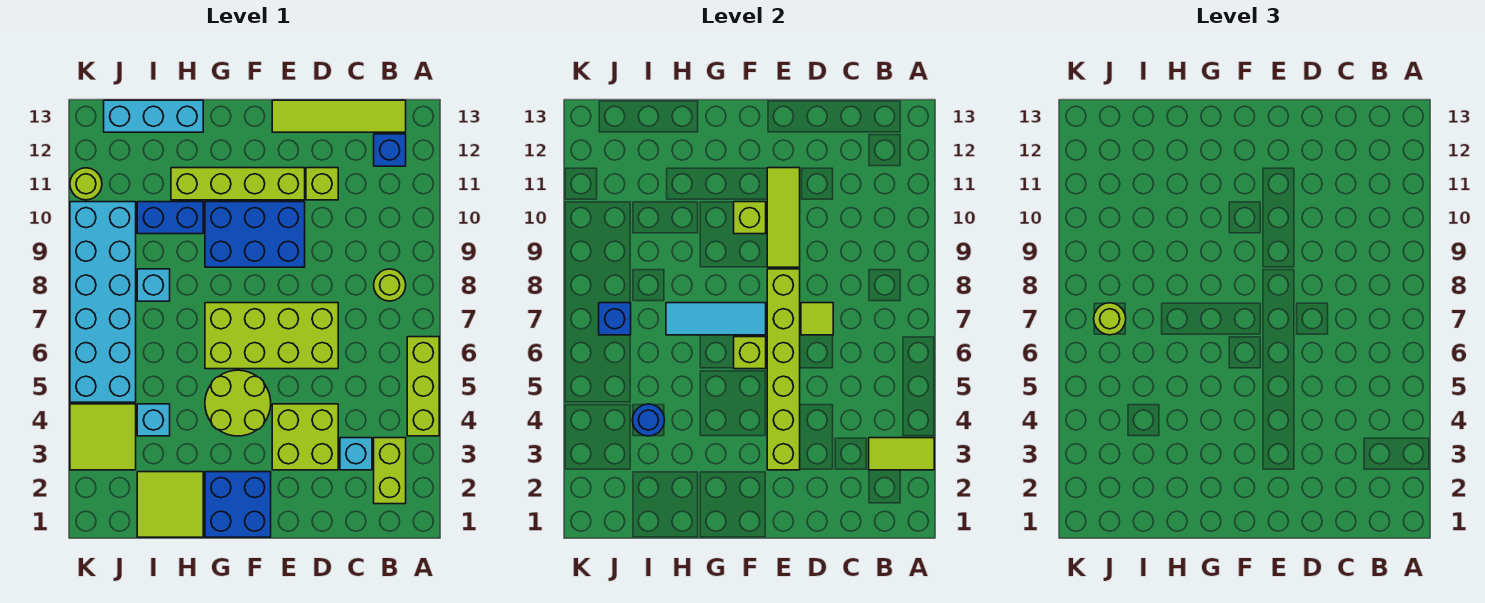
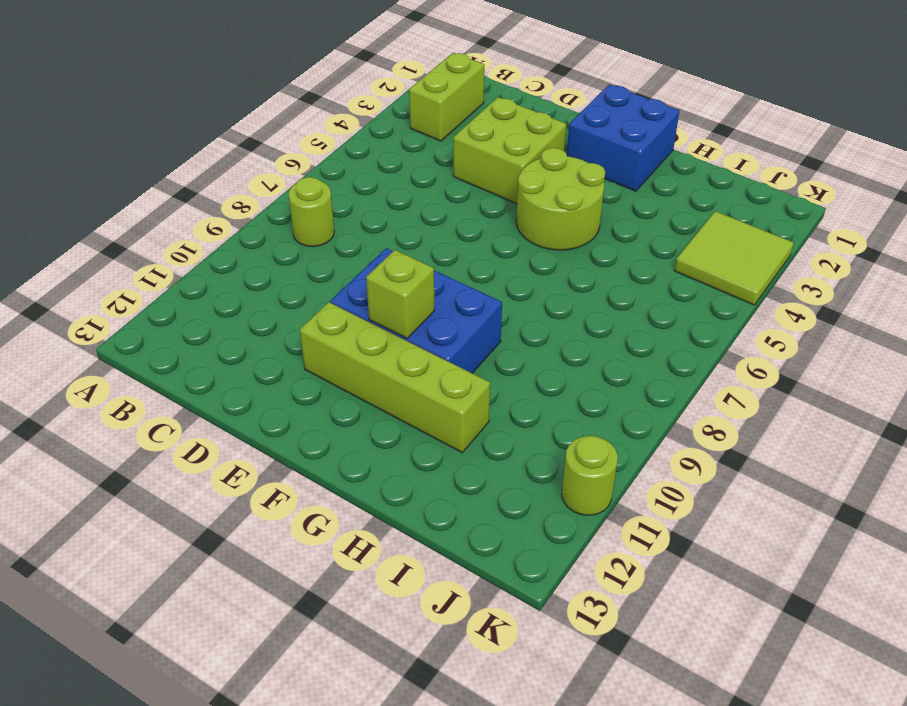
none -> lime brick A4:A6 level 1
none -> blue brick B12 level 1
none -> lime tile B13:E13 level 1
none -> cyan brick C3 level 1

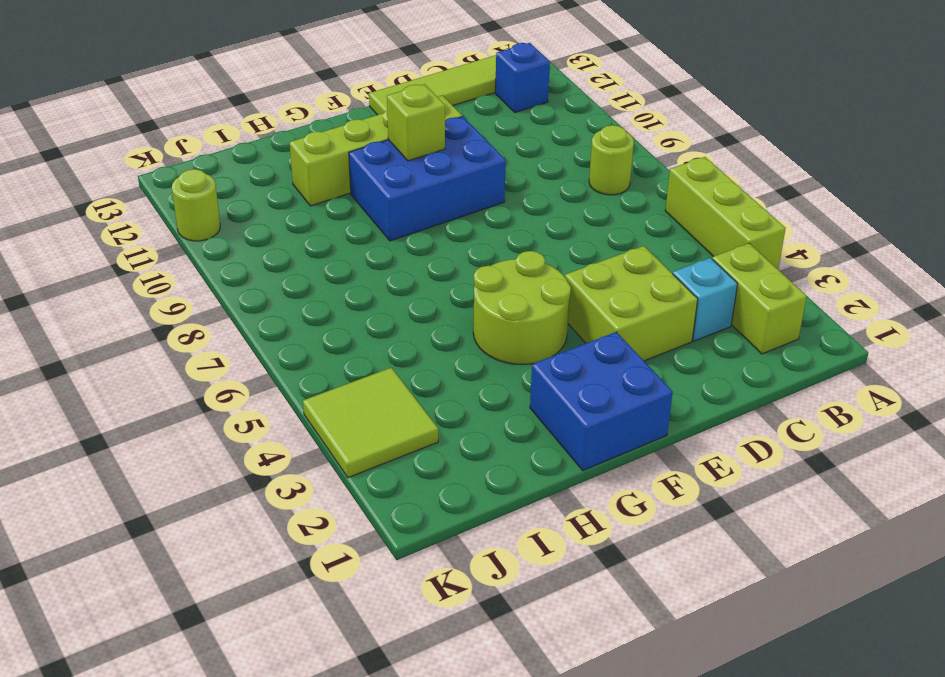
none -> lime brick D6:G7 level 1
none -> lime brick D11 level 1
none -> lime tile H1:I2 level 1
none -> blue brick H10:I10 level 1

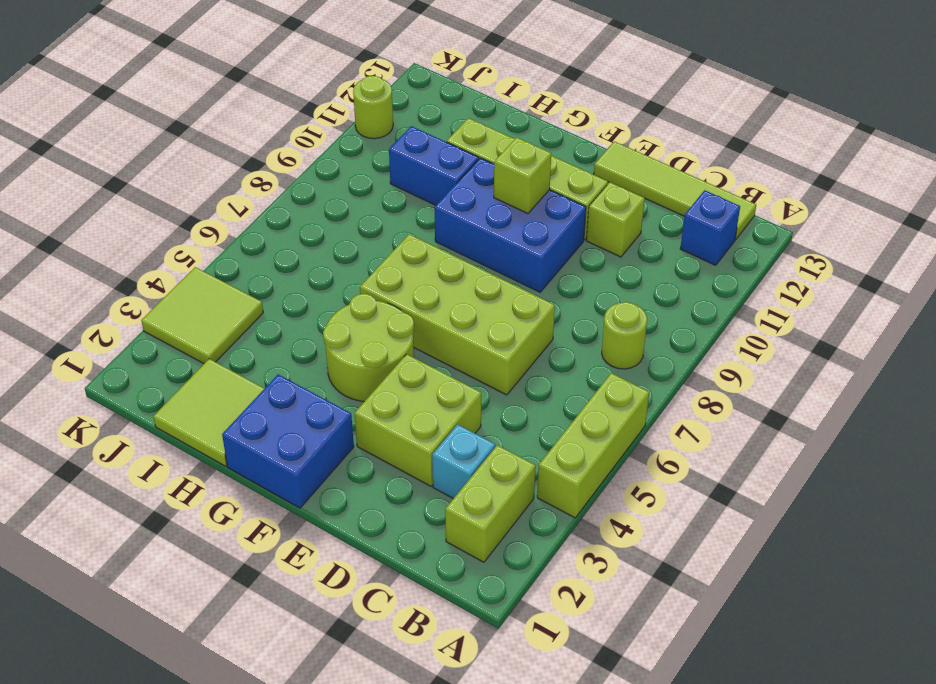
none -> cyan brick H13:J13 level 1
none -> cyan brick I4 level 1
none -> cyan brick I8 level 1
none -> cyan brick J5:K10 level 1

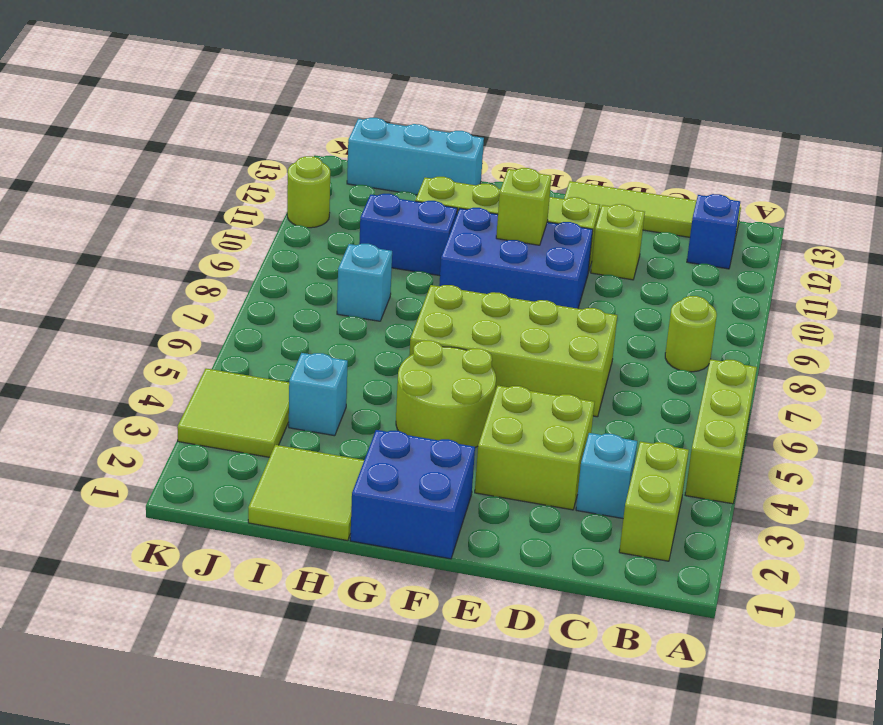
none -> cyan brick J5:K10 level 1
none -> lime tile A3:B3 level 2
none -> lime tile D7 level 2
none -> lime brick E3:E8 level 2

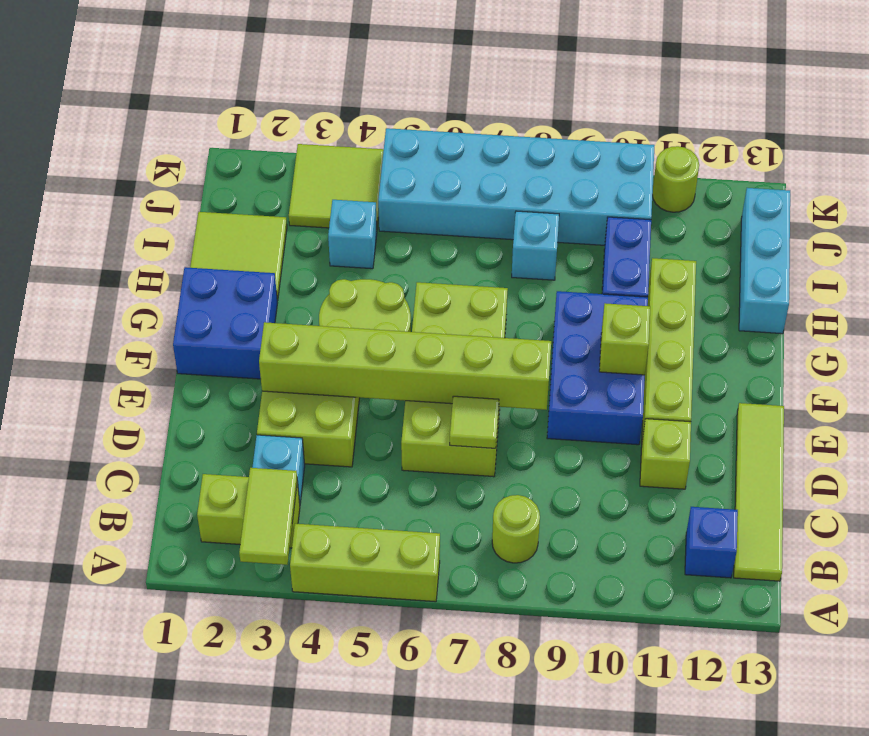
none -> lime tile E9:E11 level 2
none -> lime brick F6 level 2
none -> cyan tile F7:H7 level 2
none -> blue round brick I4 level 2

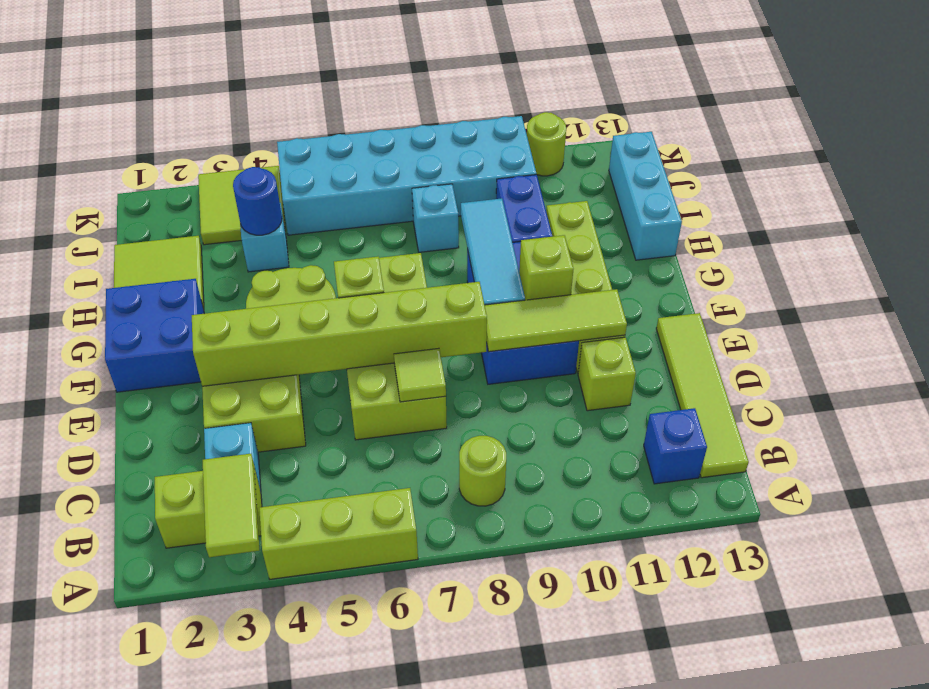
cyan tile F9:H9 level 2 -> cyan tile F7:H7 level 2
none -> blue brick J7 level 2
none -> lime round brick J7 level 3

